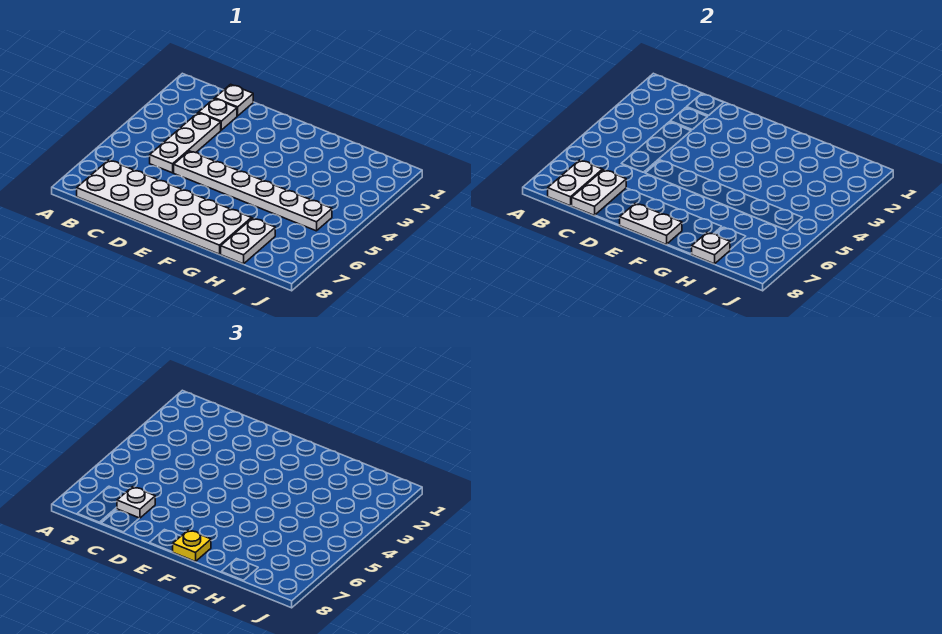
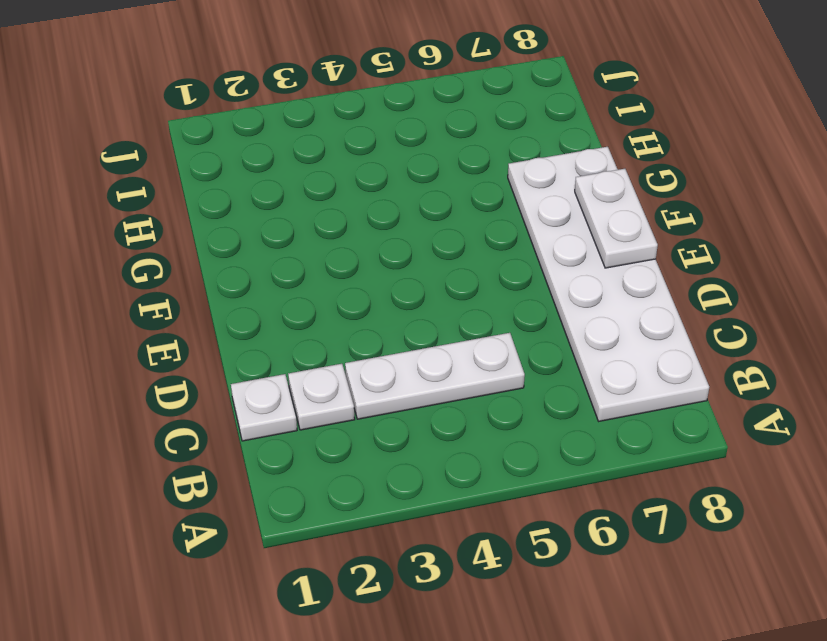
none -> white plate D5:I5 level 1
none -> white plate H7:H8 level 1
none -> white plate B7:B8 level 2

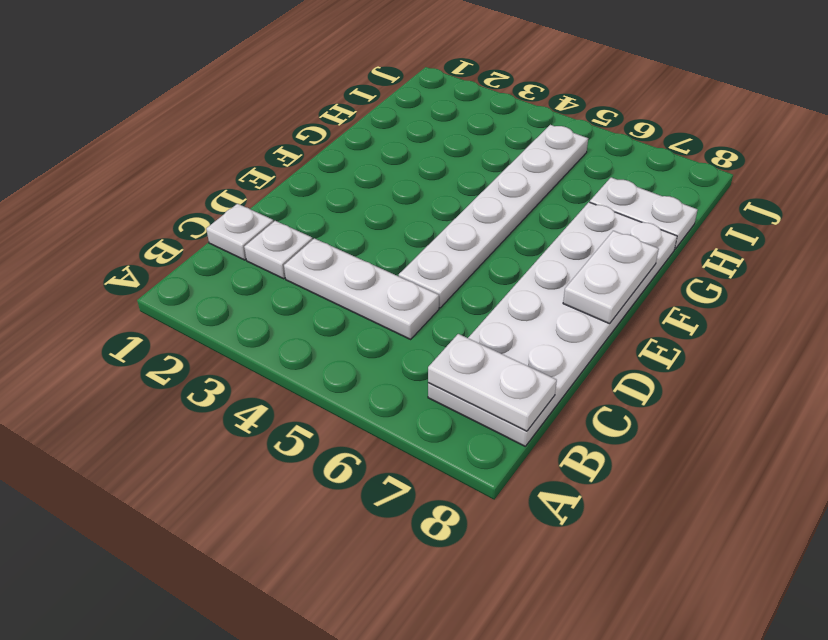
none -> white plate C7:C8 level 2
none -> white plate H8 level 2
none -> white plate C7 level 3

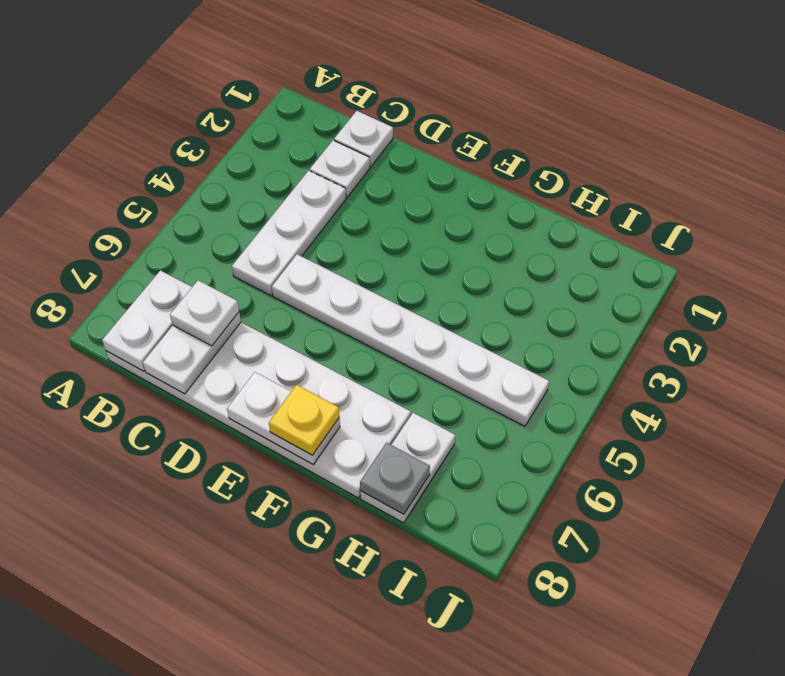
grey plate H8 level 2 -> white plate H8 level 2

